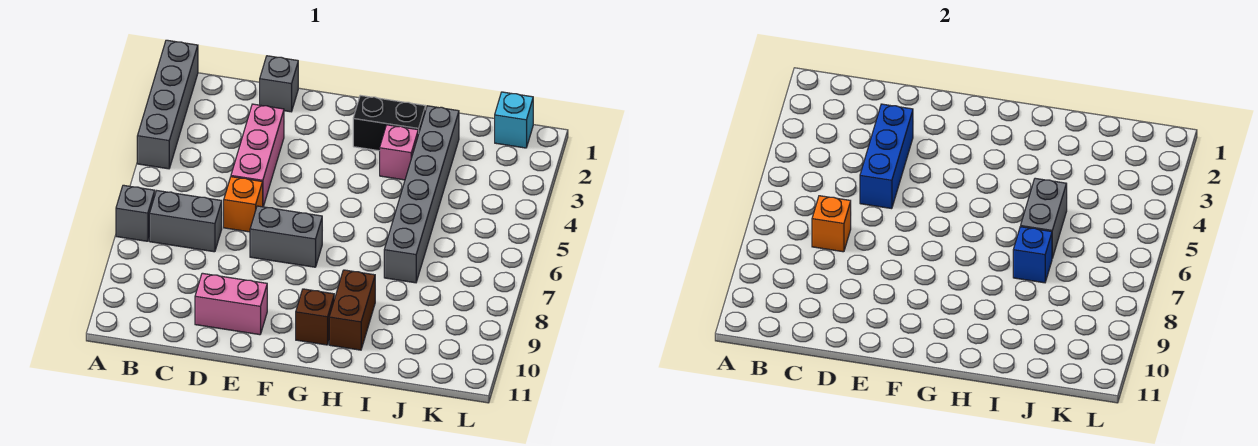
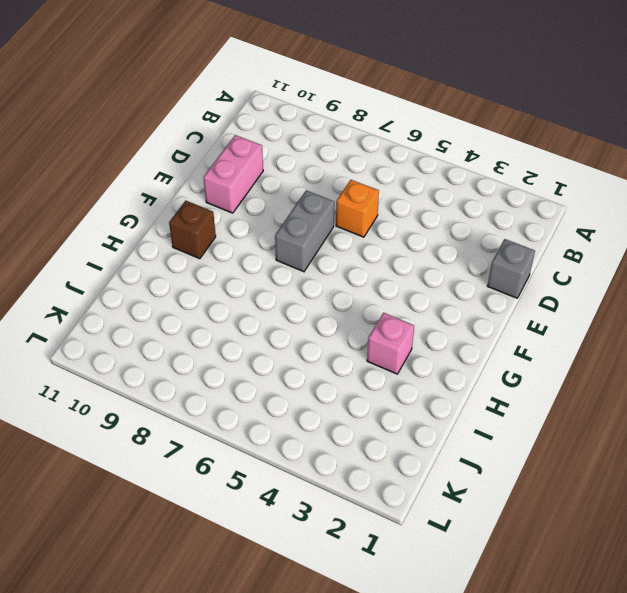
none -> grey brick A1:A4 level 1
none -> grey brick A7 level 1
none -> grey brick B7:C7 level 1

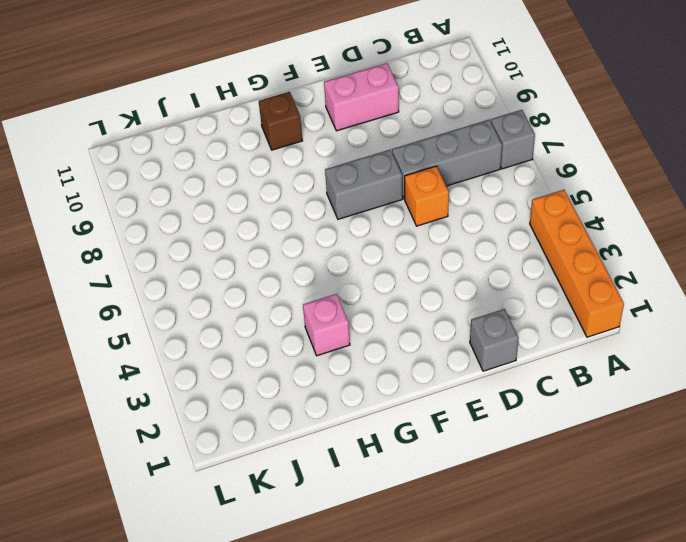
orange brick A1:A4 level 1 -> grey brick A1:A4 level 1
grey brick B7:D7 level 1 -> grey brick B7:C7 level 1
none -> pink brick D3:D5 level 1
none -> black brick G2:H2 level 1
none -> brown brick H9:H10 level 1

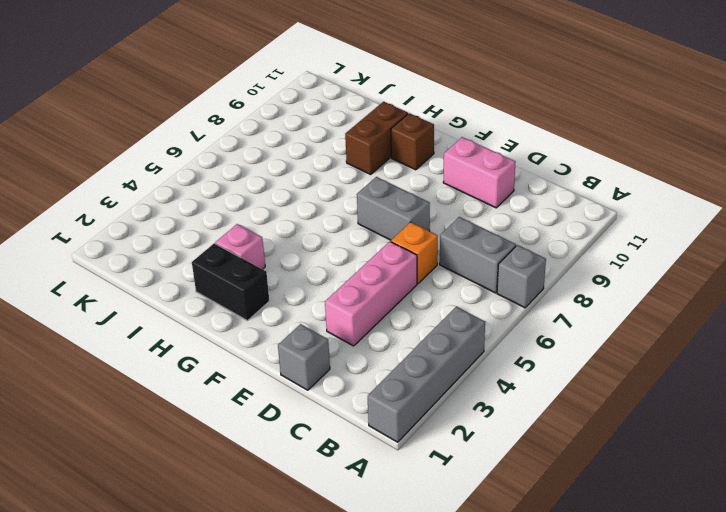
none -> grey brick I2:I7 level 1
none -> cyan brick K1 level 1
none -> orange brick C7 level 2

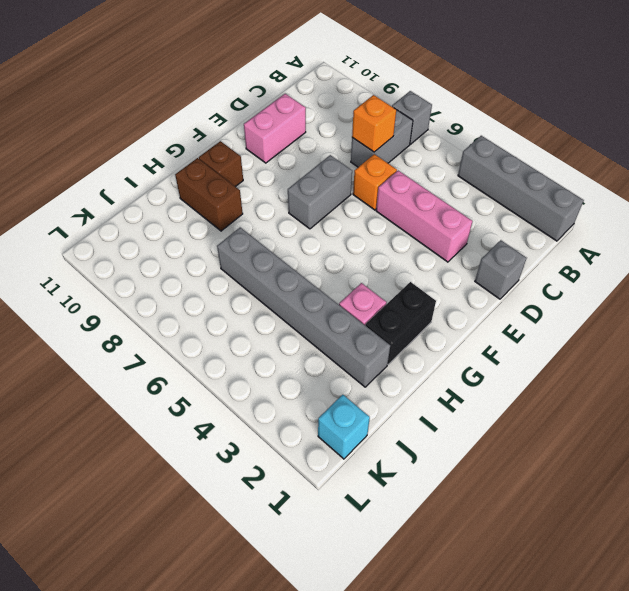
none -> blue brick D3:D5 level 2
none -> grey brick I5:I6 level 2
none -> blue brick I7 level 2

